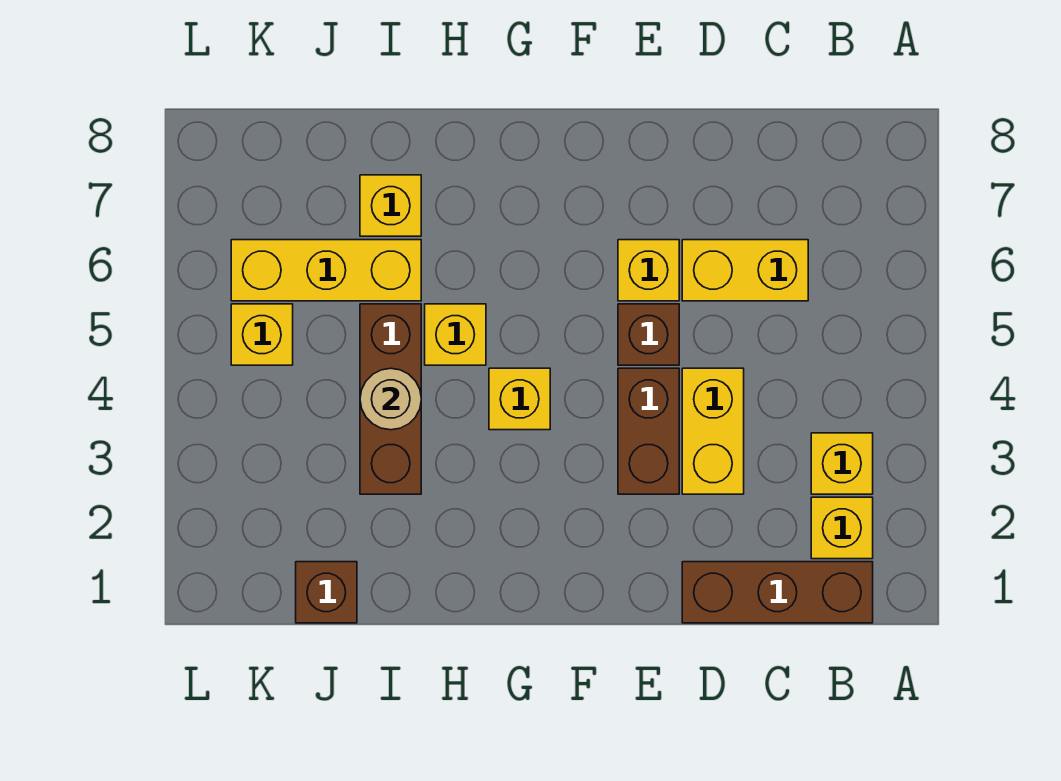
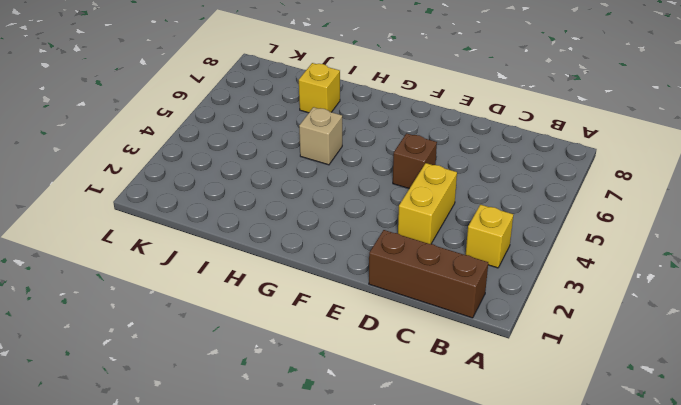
tan brick H5 level 1 -> yellow brick H5 level 1
none -> yellow brick B2 level 1
none -> yellow brick C6:D6 level 1
none -> brown brick E3:E4 level 1

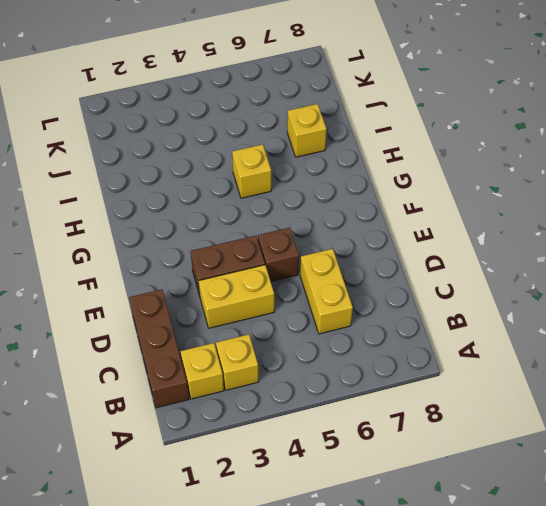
none -> yellow brick E6 level 1
none -> yellow brick G4 level 1
none -> brown brick I3:I5 level 1

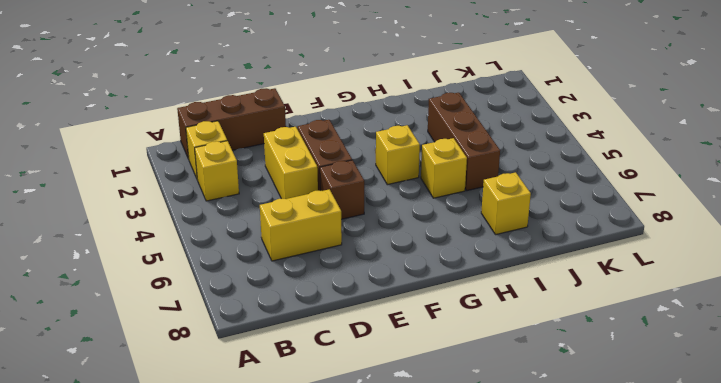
none -> yellow brick E6 level 1
none -> yellow brick I6:K6 level 1
none -> brown brick J1 level 1

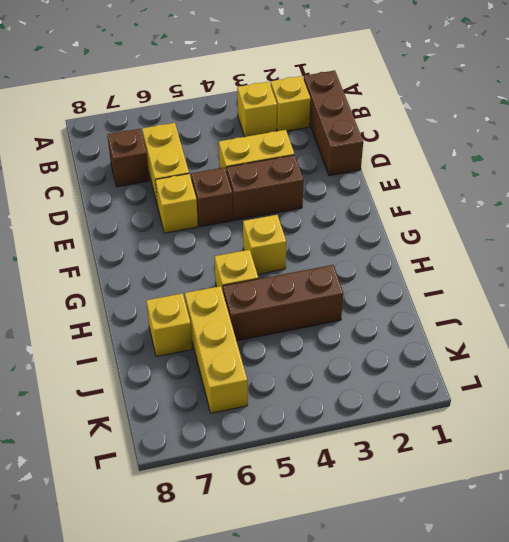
brown brick C7 level 1 -> brown brick J1 level 1
none -> yellow brick K5 level 1
none -> tan round brick I4 level 2

